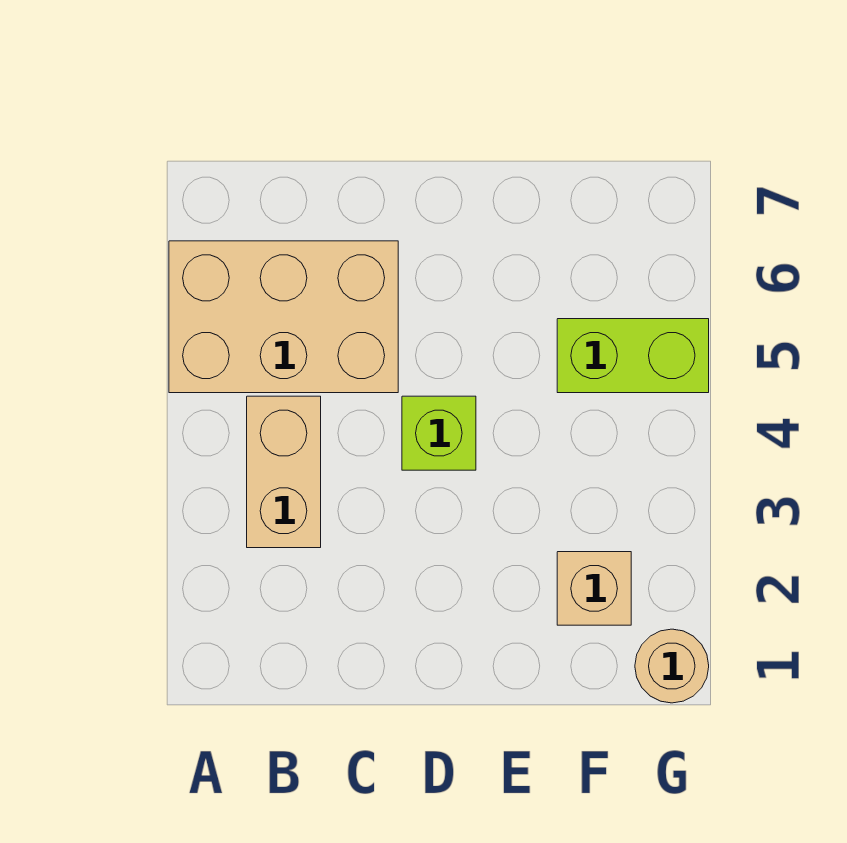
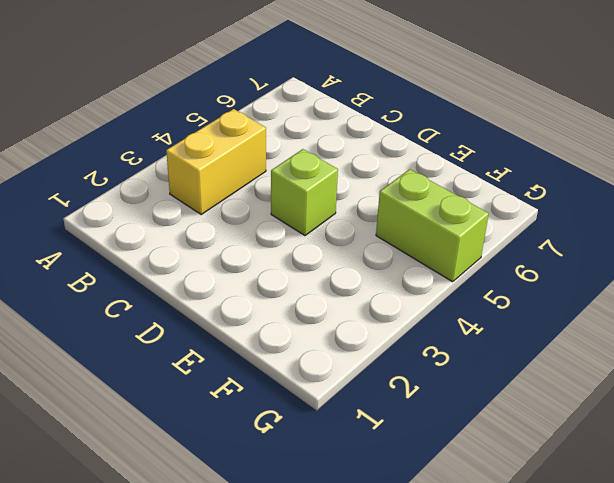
yellow brick B3:B4 level 1 -> tan brick B3:B4 level 1
none -> tan brick A5:C6 level 1
none -> tan brick F2 level 1

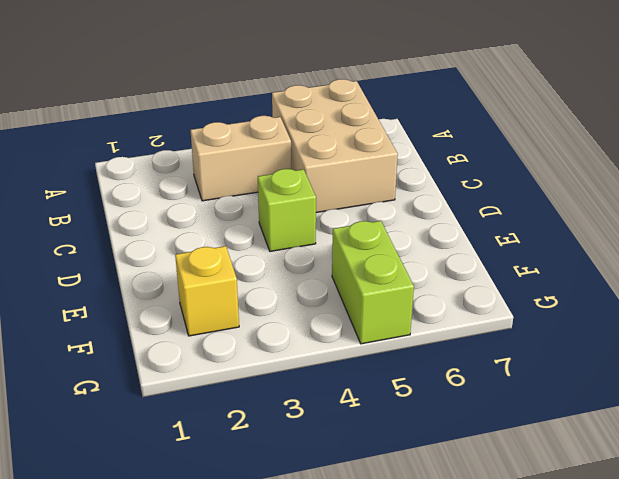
yellow brick F2 level 1 -> tan brick F2 level 1
none -> tan round brick G1 level 1

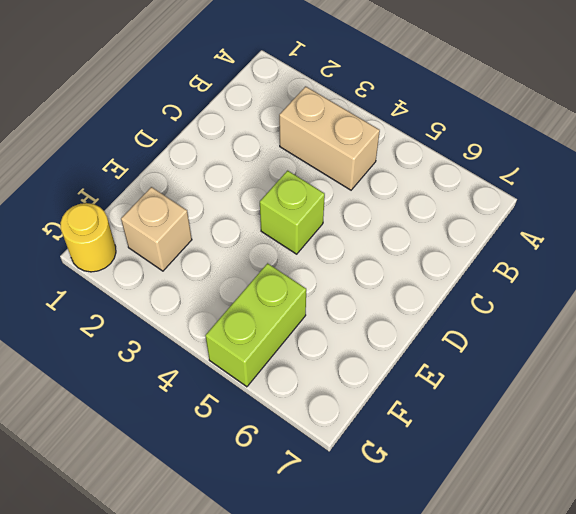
yellow round brick G1 level 1 -> tan round brick G1 level 1
none -> tan brick A5:C6 level 1

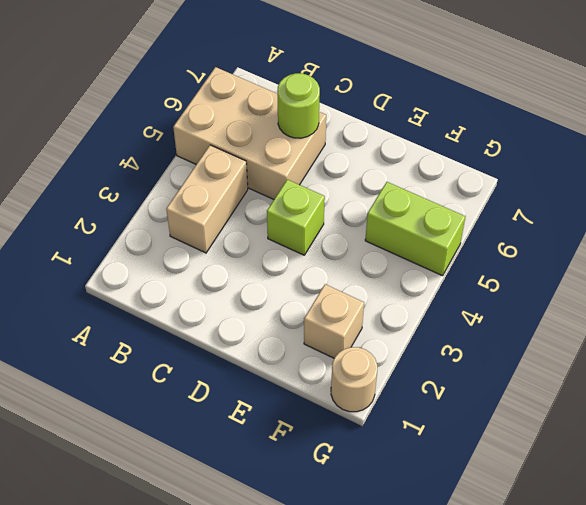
lime round brick C6 level 2 -> none

